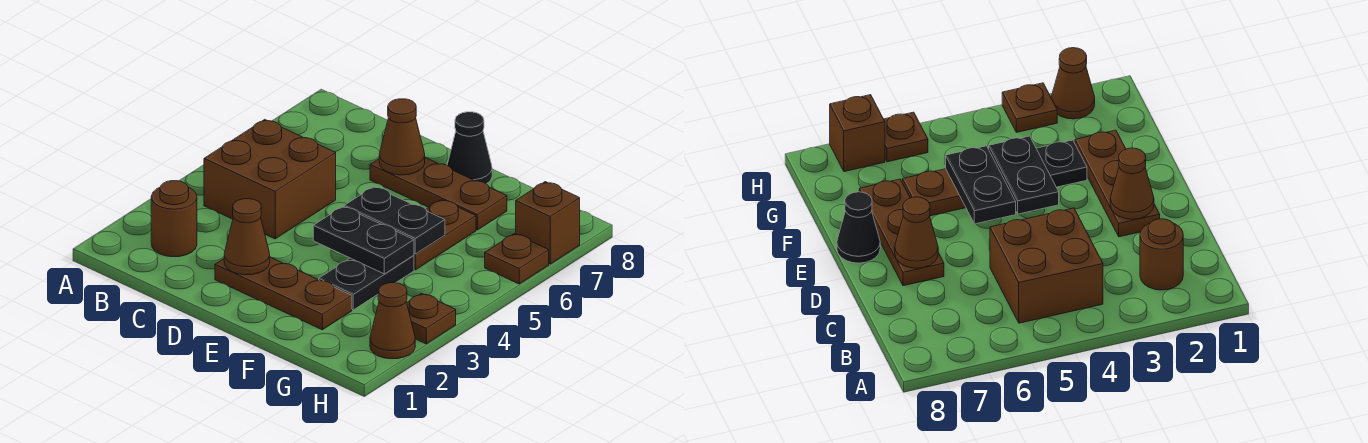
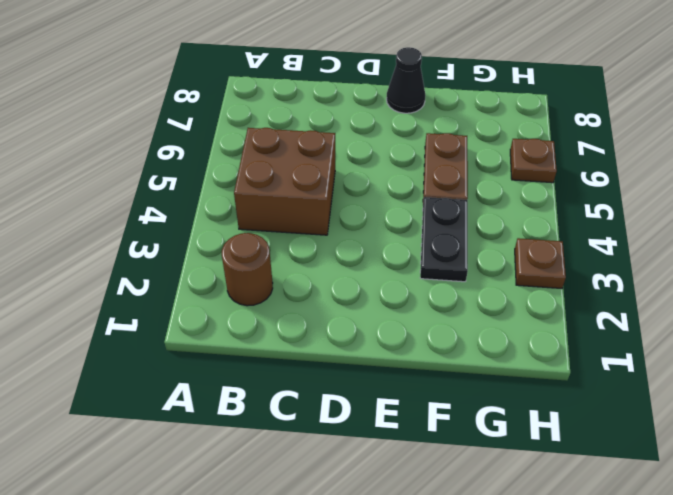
none -> brown plate D2:F2 level 1
none -> brown plate D7:F7 level 1
none -> brown cone H2 level 1

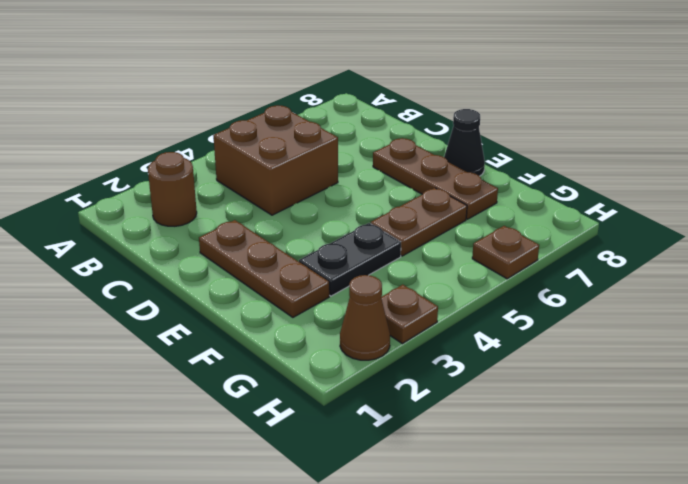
none -> brown brick H7 level 1
none -> brown cone D2 level 2
none -> brown cone D7 level 2

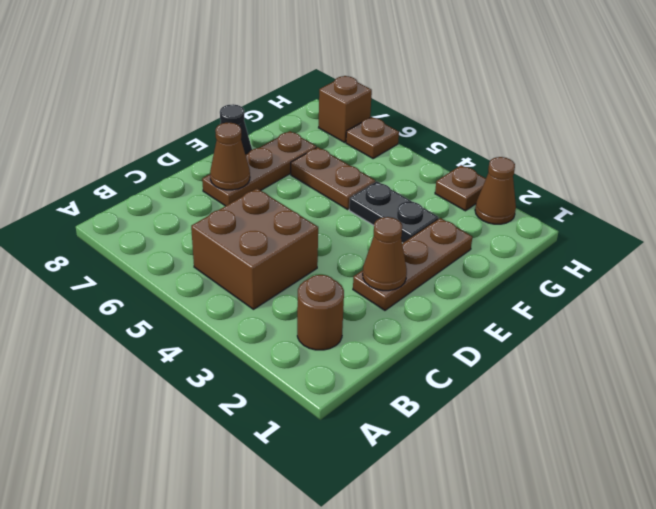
none -> black plate E4:F4 level 2
none -> black plate E5:F5 level 2

